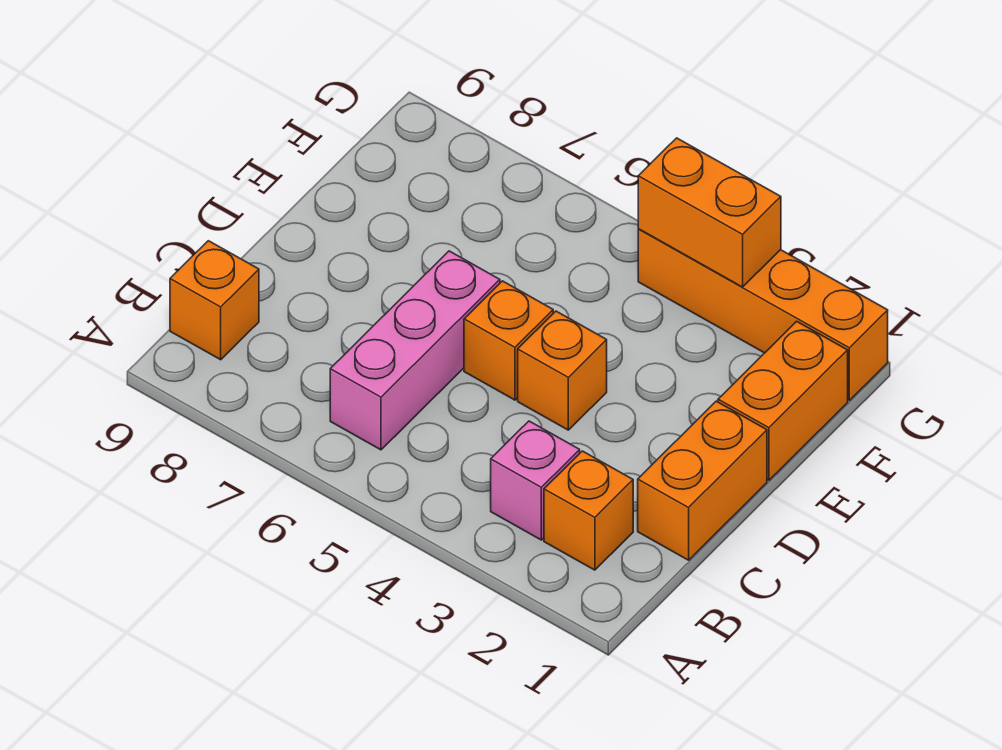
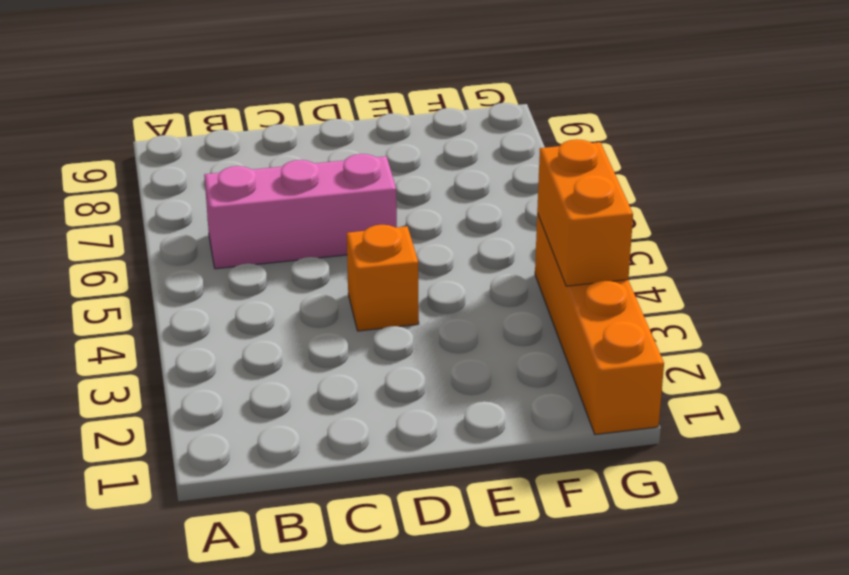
none -> orange brick B2 level 1
none -> pink brick B3 level 1

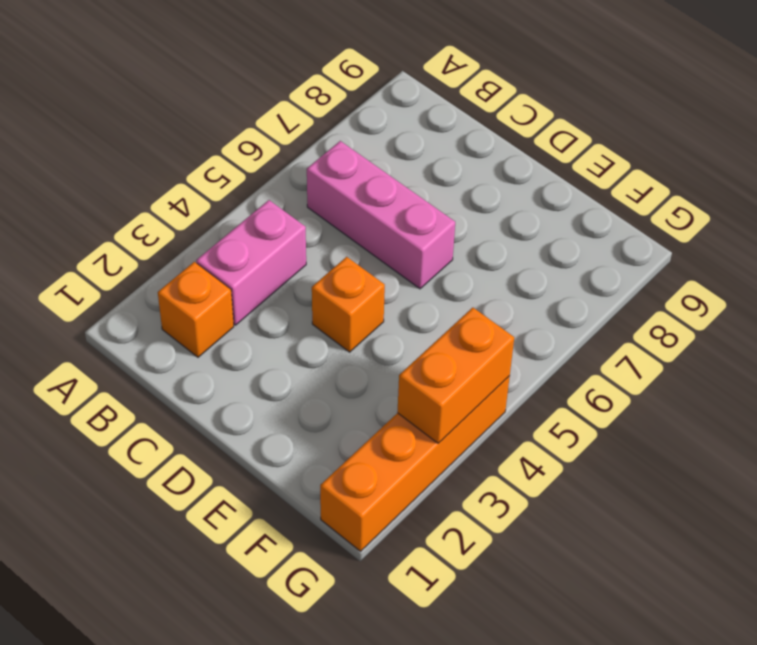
pink brick B3:B4 level 1 -> pink brick B3 level 1
none -> orange brick B9 level 1
none -> orange brick C1:D1 level 1

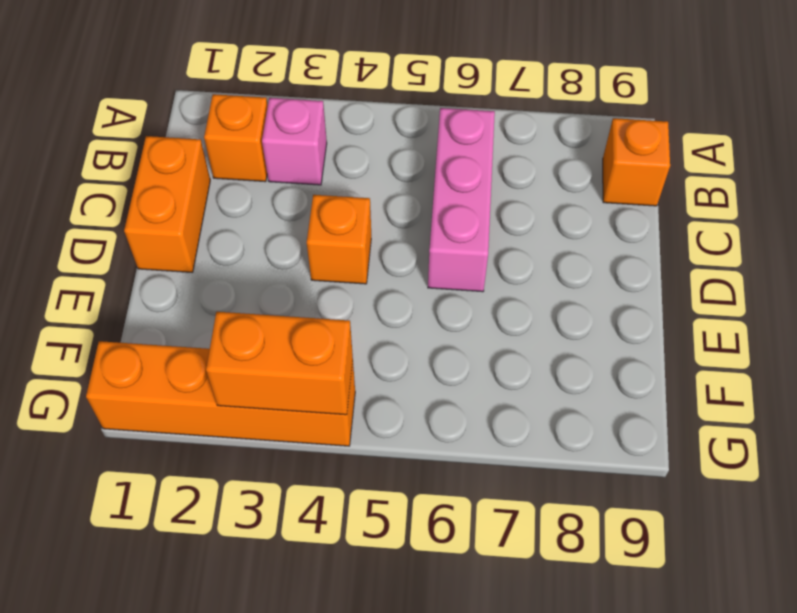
none -> orange brick D5 level 1
none -> orange brick E1:F1 level 1

